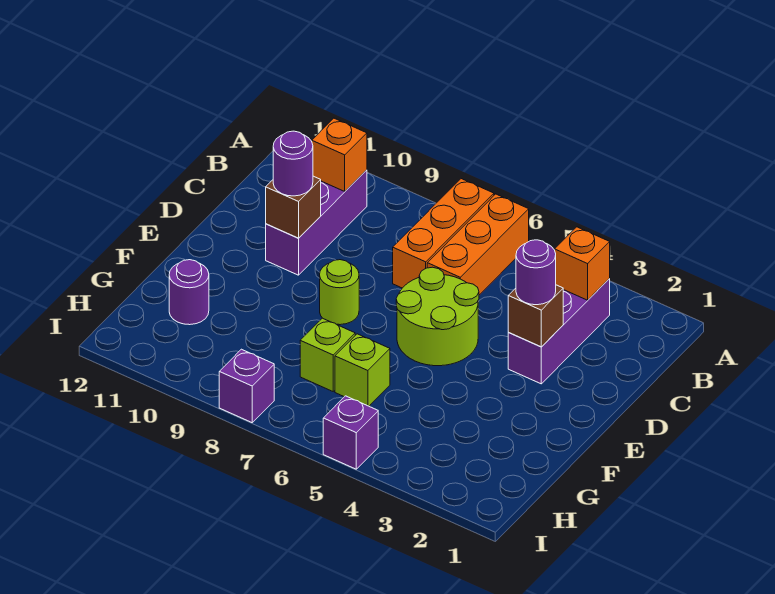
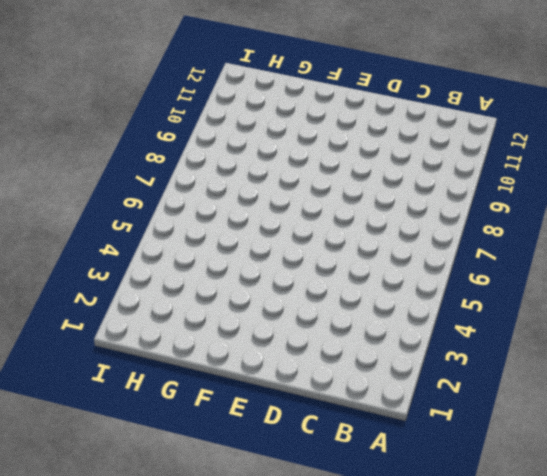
none -> orange brick A6:C6 level 1
none -> orange brick A7:C7 level 1
none -> purple brick B3:D3 level 1

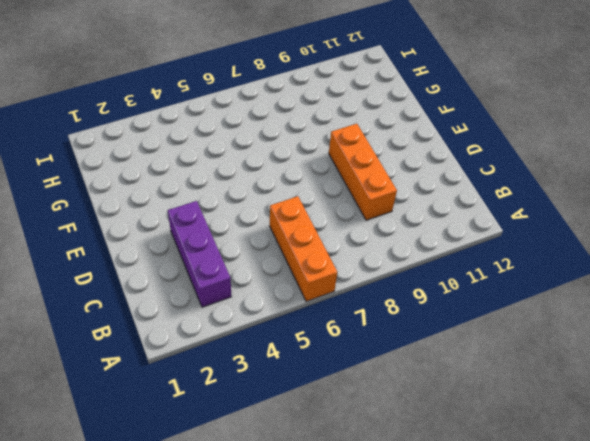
orange brick C9:E9 level 1 -> orange brick A7:C7 level 1
none -> purple brick B10:D10 level 1
none -> lime round brick D5:E6 level 1
none -> lime round brick E8 level 1

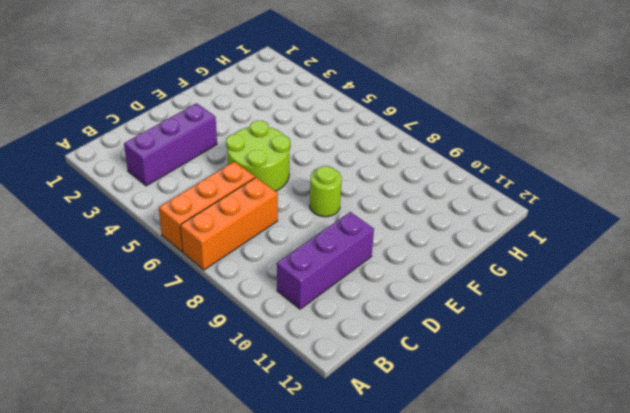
none -> lime brick G6 level 1
none -> lime brick G7 level 1
none -> purple round brick G11 level 1

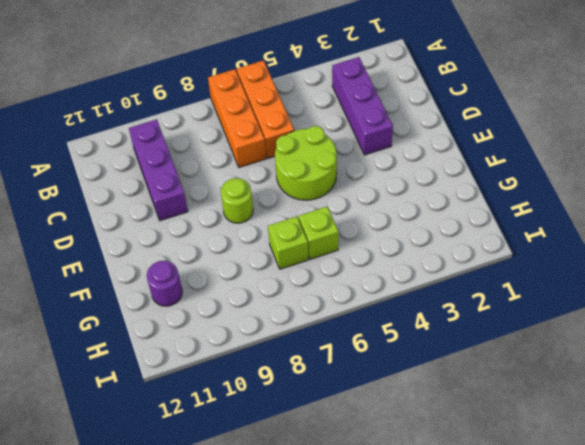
none -> purple brick I5 level 1
none -> purple brick I8 level 1
none -> orange brick B3 level 2

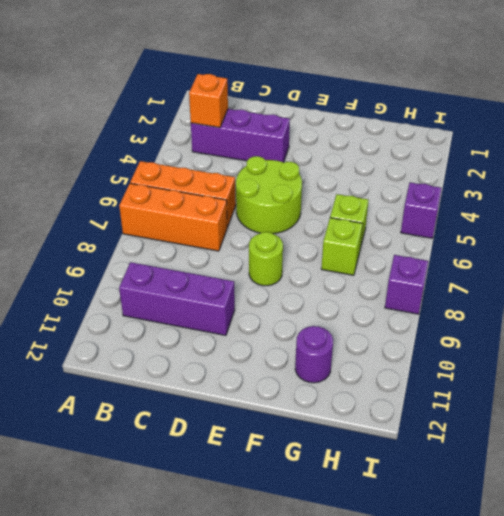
none -> orange brick B10 level 2
none -> brown brick D3 level 2
none -> brown brick D10 level 2

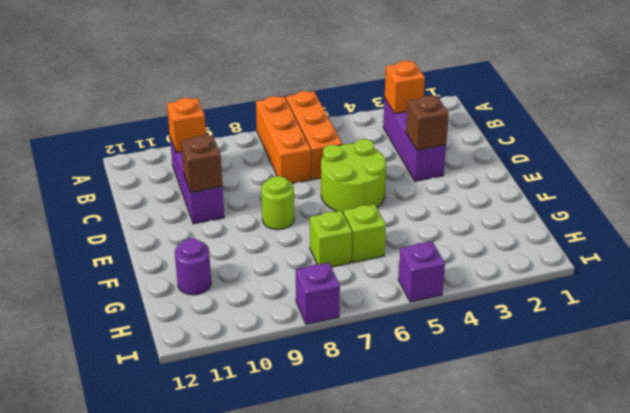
none -> purple round brick D3 level 3
none -> purple round brick D10 level 3

